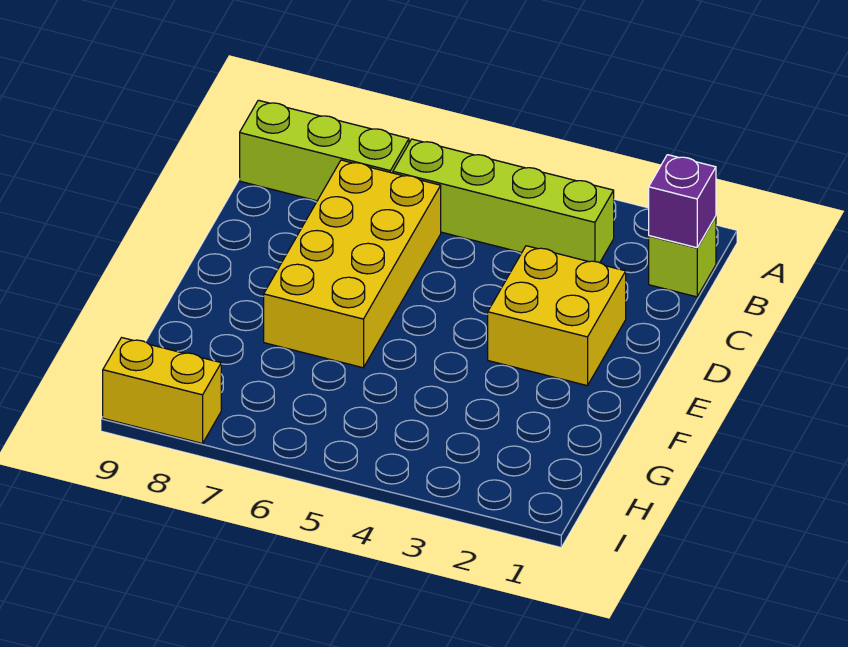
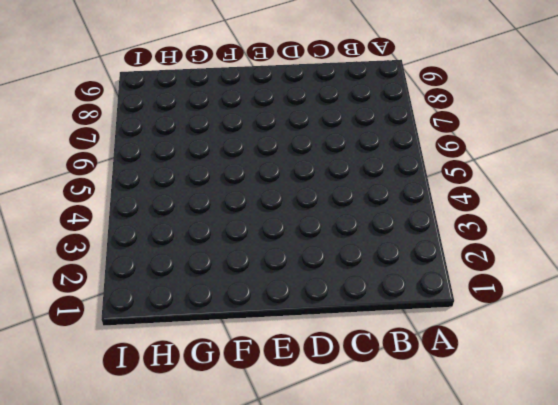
none -> lime brick B1 level 1
none -> lime brick B3:B6 level 1

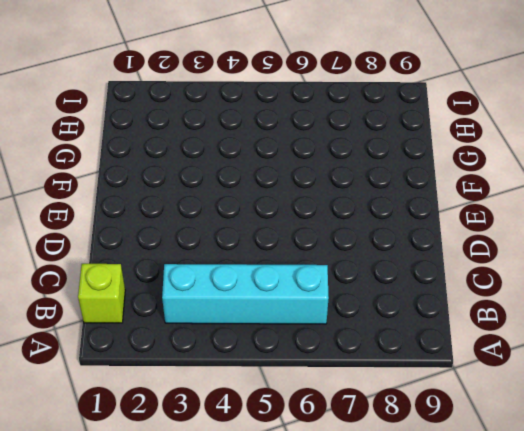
cyan brick B3:B6 level 1 -> lime brick B3:B6 level 1
none -> lime brick B7:B9 level 1
none -> yellow brick C6:F7 level 1

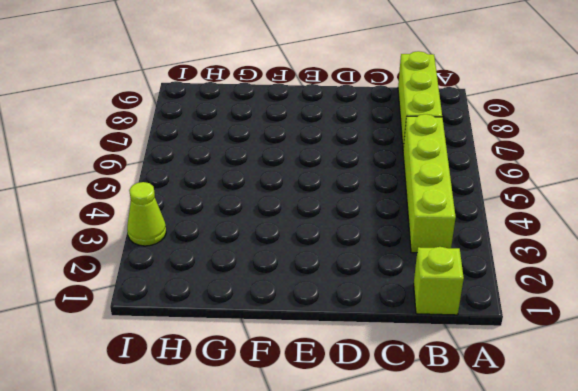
lime cone I3 level 1 -> none
none -> yellow brick C6:F7 level 1
none -> yellow brick D2:E3 level 1

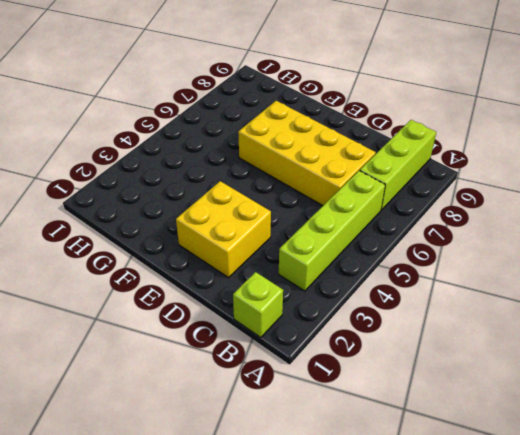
none -> yellow brick I8:I9 level 1
none -> purple brick B1 level 2

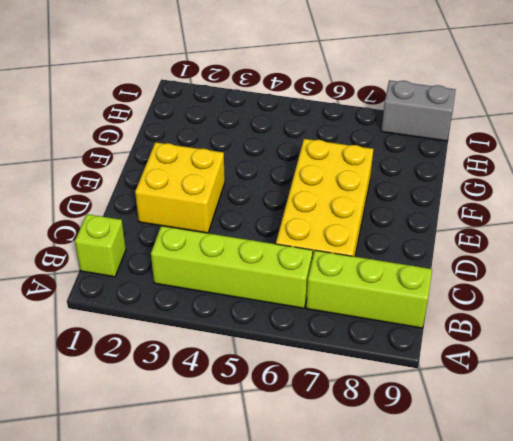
grey brick I8:I9 level 1 -> yellow brick I8:I9 level 1
none -> purple brick B1 level 2

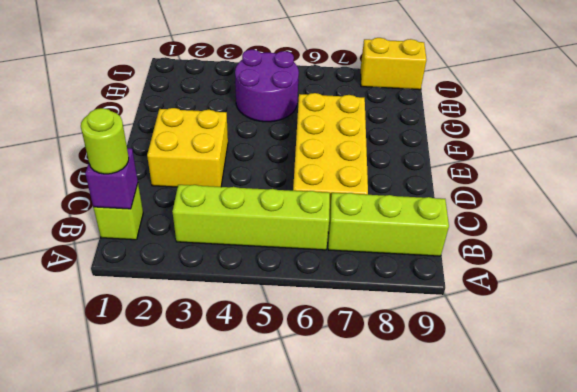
lime round brick B1 level 3 -> none
purple round brick G4:H5 level 1 -> none

